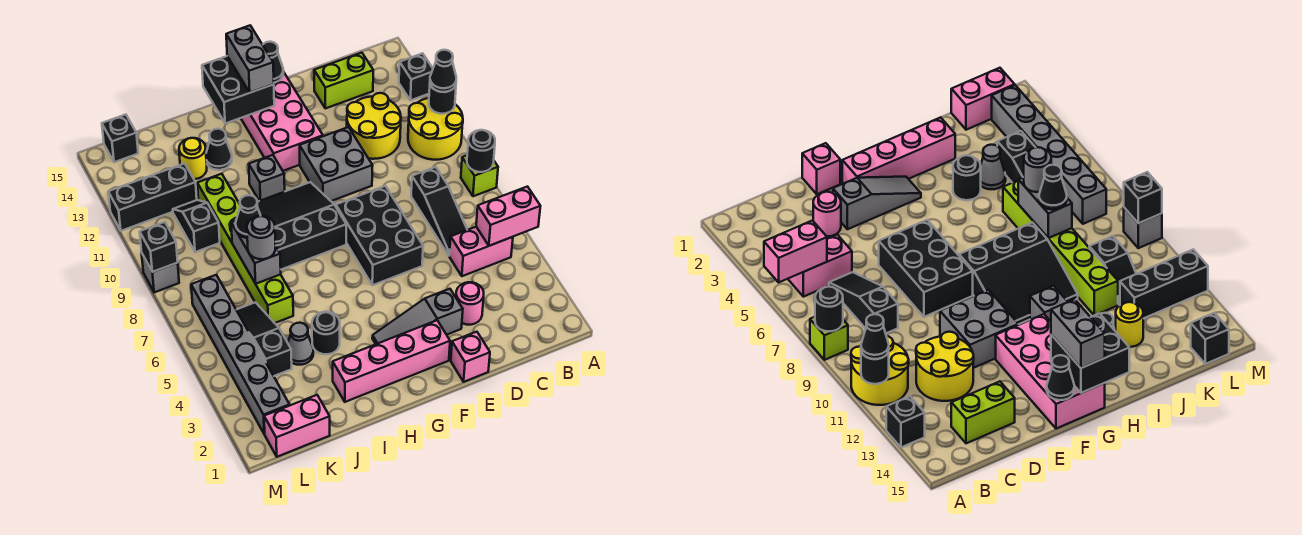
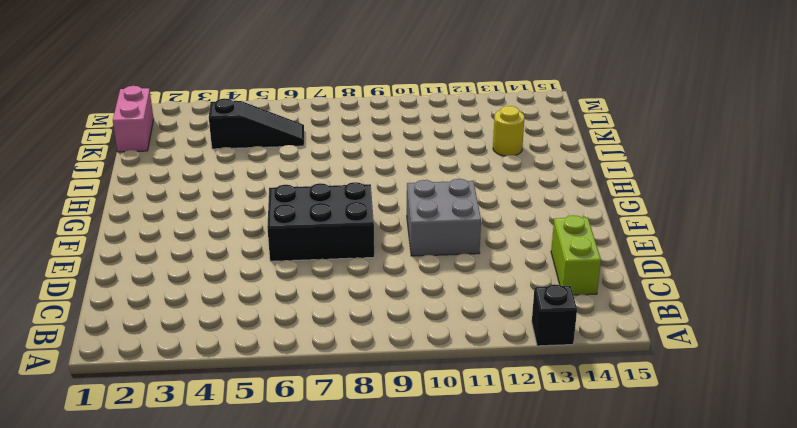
none -> lime brick A8 level 1
none -> yellow round brick A10:B11 level 1
none -> pink brick B5:C5 level 1
none -> black slope C6:C8 level 1 top 8

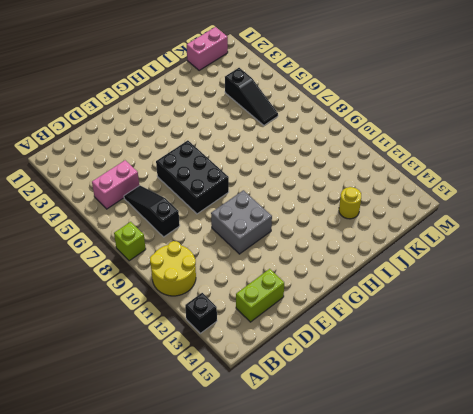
none -> yellow round brick C11:D12 level 1
none -> pink round brick D3 level 1
none -> pink brick E1 level 1
none -> grey slope E3:G3 level 1 top E

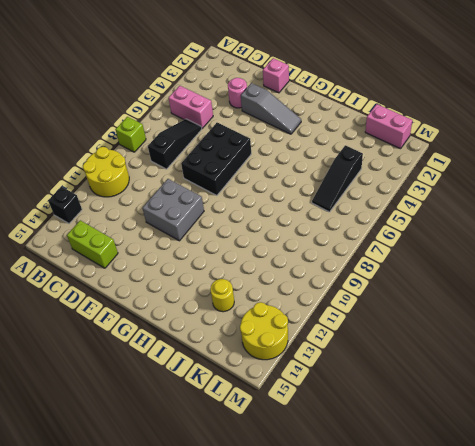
yellow round brick L13:M14 level 1 -> yellow round brick C11:D12 level 1
none -> pink brick F2:I2 level 1
none -> pink brick F12:G15 level 1
none -> black slope G8:I10 level 1 top 8
none -> grey brick H11 level 1

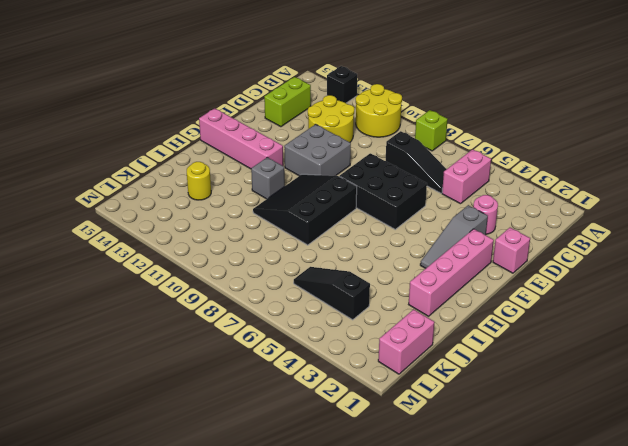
pink brick G12:G15 level 1 -> pink brick F12:G15 level 1
none -> black round brick I4 level 1
none -> black cone I13 level 1
none -> grey cone J4 level 1
none -> lime brick J6:J11 level 1

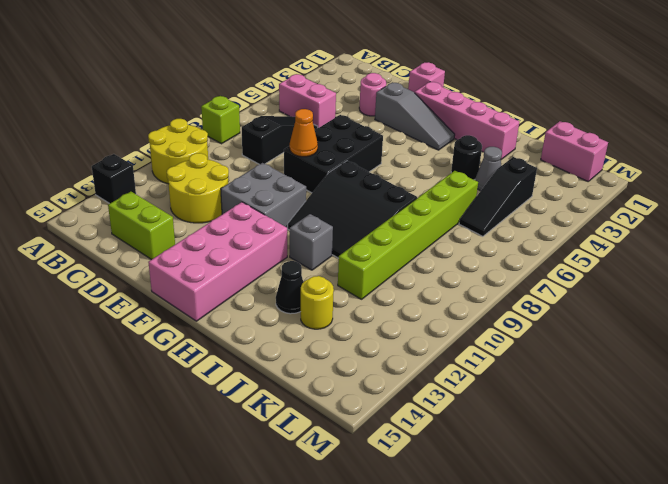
orange cone E8 level 2 -> none
none -> black slope K10:K11 level 1 top 10
none -> black brick K12:M12 level 1
none -> grey brick L2:L7 level 1
none -> black brick L15 level 1

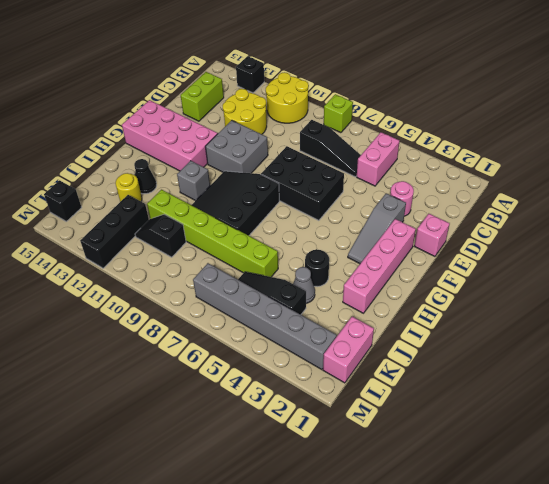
none -> grey brick M9 level 1
none -> pink brick A5:B5 level 2
none -> black round brick A8 level 2
none -> black round brick A11 level 2

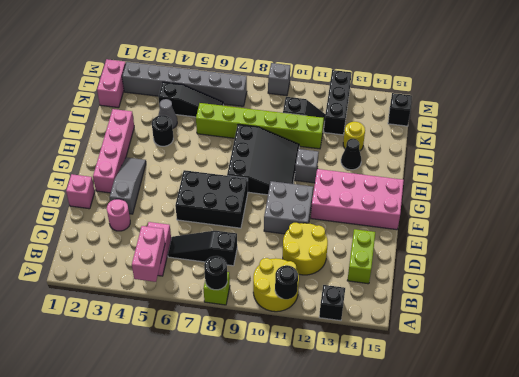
none -> black cone F15 level 2
none -> black brick G14:H15 level 2
none -> grey brick J7:J8 level 2
none -> black brick M9 level 2

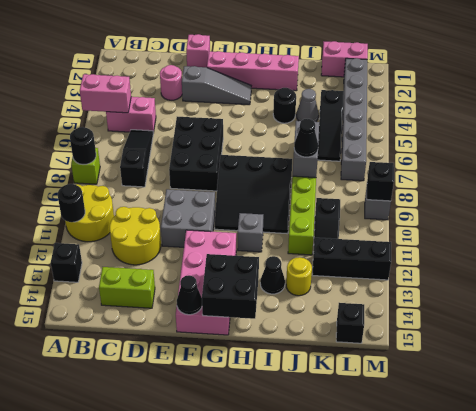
none -> black cone A11 level 3
none -> grey brick G14:G15 level 3
none -> grey round brick J7 level 3

